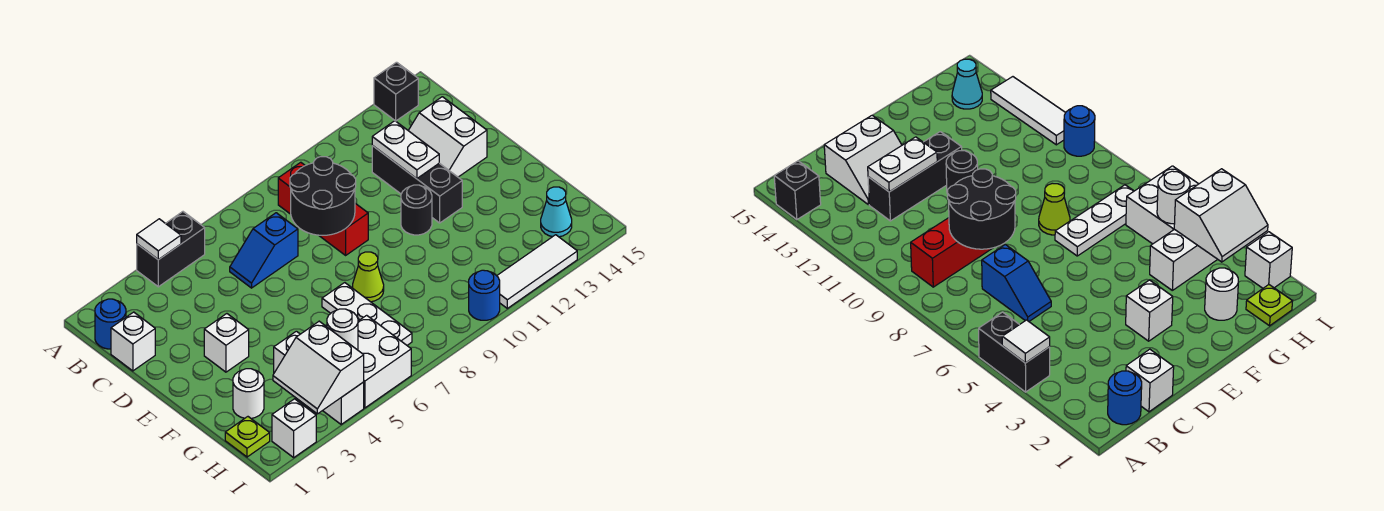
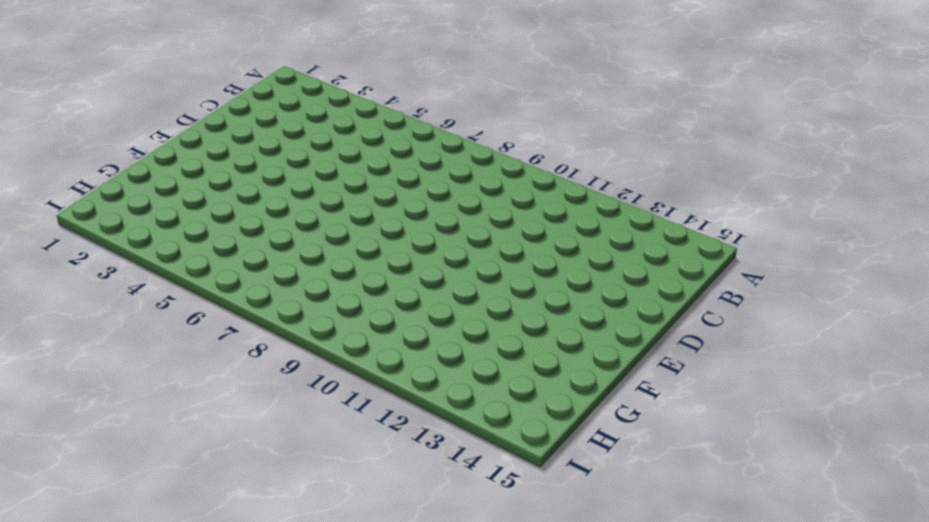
none -> black brick A4:A5 level 1
none -> black brick A14 level 1
none -> blue round brick B1 level 1

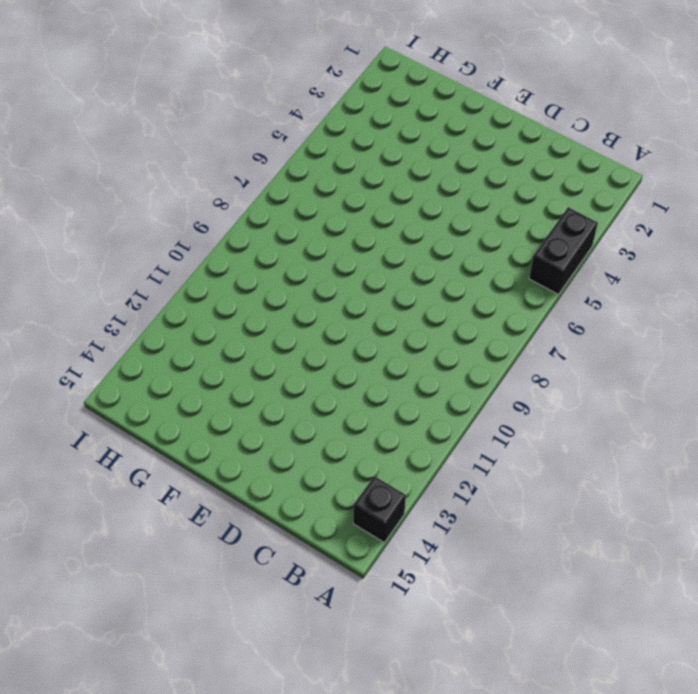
none -> blue round brick B1 level 1
none -> red brick B9:D9 level 1
none -> white brick C1 level 1

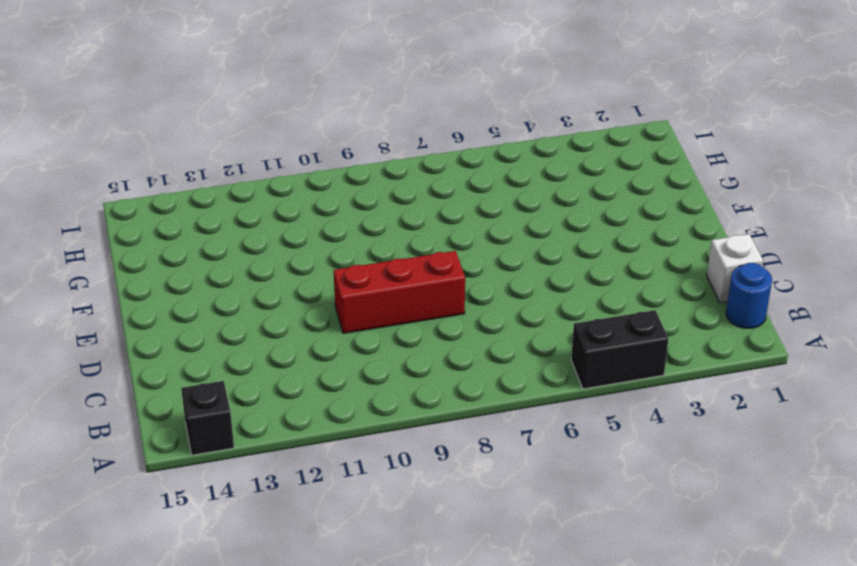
red brick D8:D10 level 1 -> red brick B9:D9 level 1
none -> blue slope C6:C7 level 1 top 7
none -> black brick C12:E12 level 1
none -> white slope C13:D14 level 1 top 14

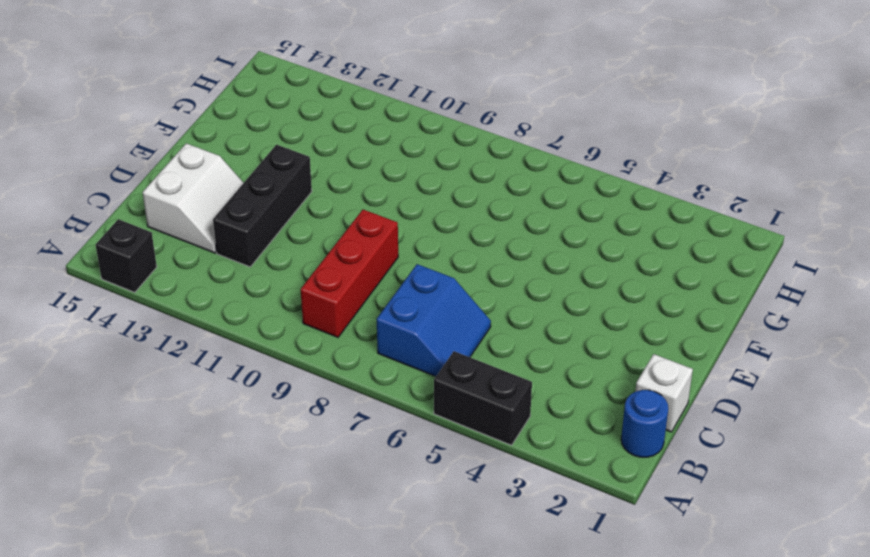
blue slope B6:C7 level 1 top 7 -> blue slope C6:C7 level 1 top 7
none -> white brick E3 level 1
none -> black round brick E11 level 1
none -> white plate F7:H7 level 1

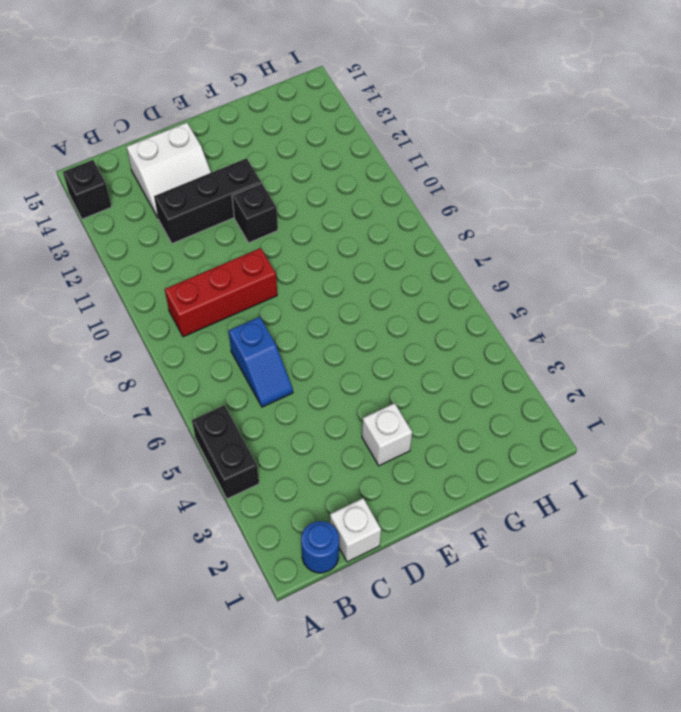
black brick E11 level 1 -> black round brick E11 level 1
none -> white plate F7:H7 level 1
none -> lime cone F8 level 1
none -> white round brick G2 level 1

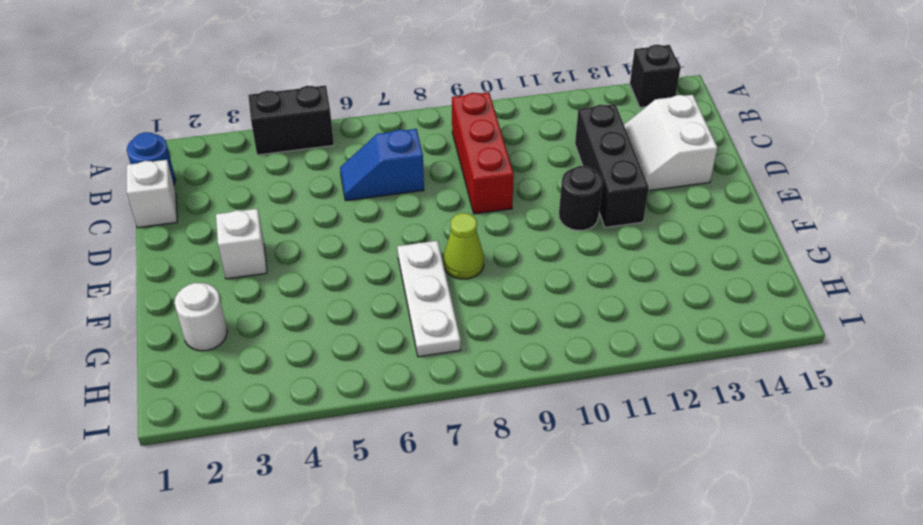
none -> white brick G4:I4 level 1
none -> lime plate H1 level 1
none -> white brick H5:I6 level 1

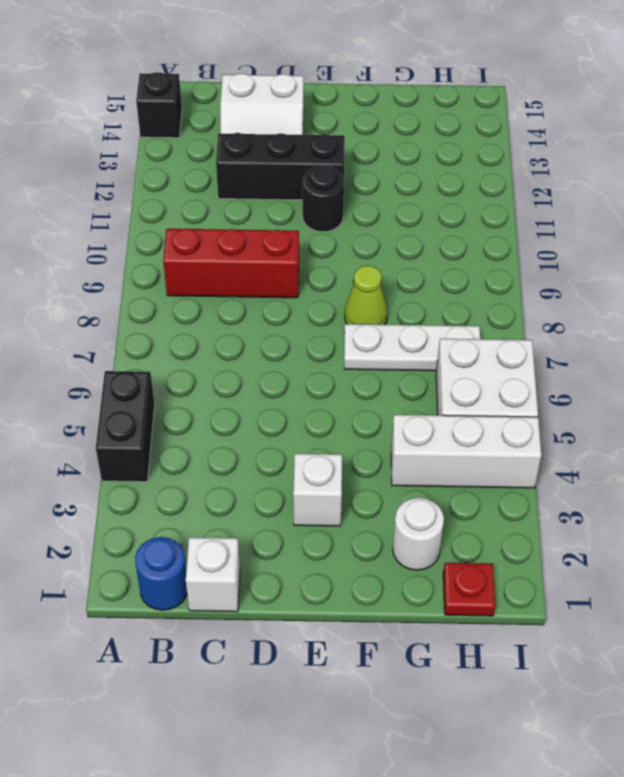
red plate H1 level 1 -> lime plate H1 level 1
none -> blue slope C6:C7 level 1 top 7
none -> cyan cone H14 level 1
none -> white brick I2 level 1

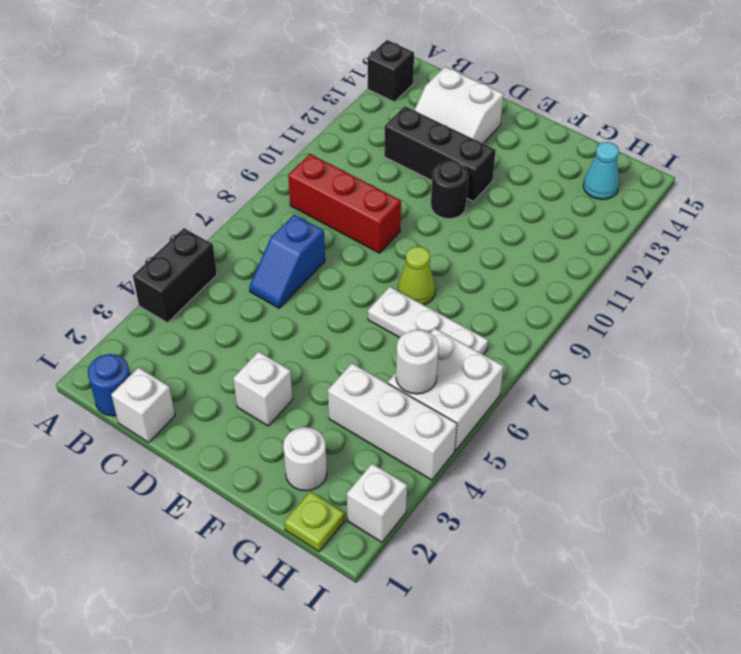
none -> blue round brick I10 level 1
none -> white tile I11:I13 level 1
none -> white tile A4 level 2

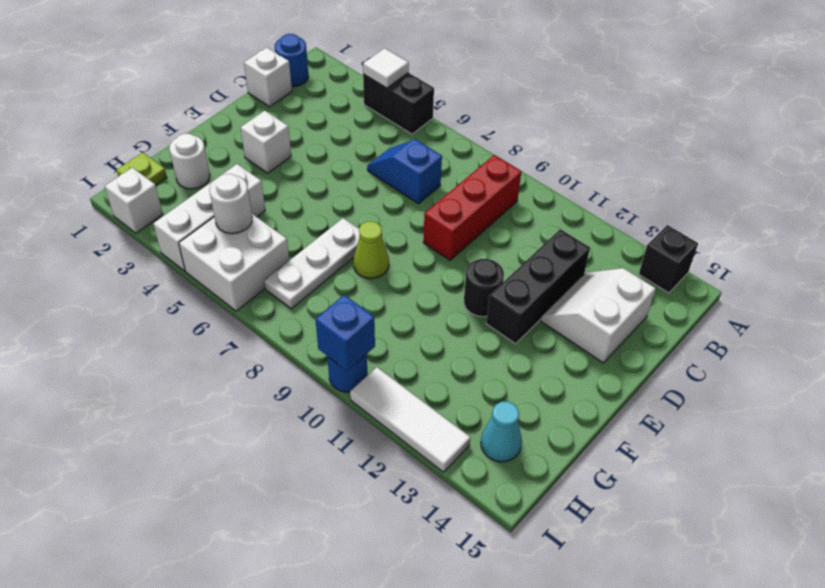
blue brick I10 level 2 -> none
none -> black round brick C8:D9 level 2
none -> white plate C12:D12 level 2
none -> white slope H3:I4 level 2 top 4

